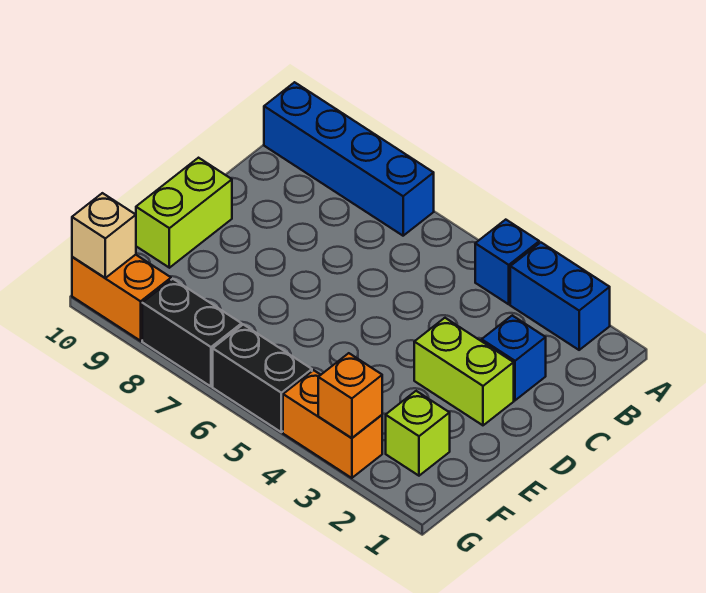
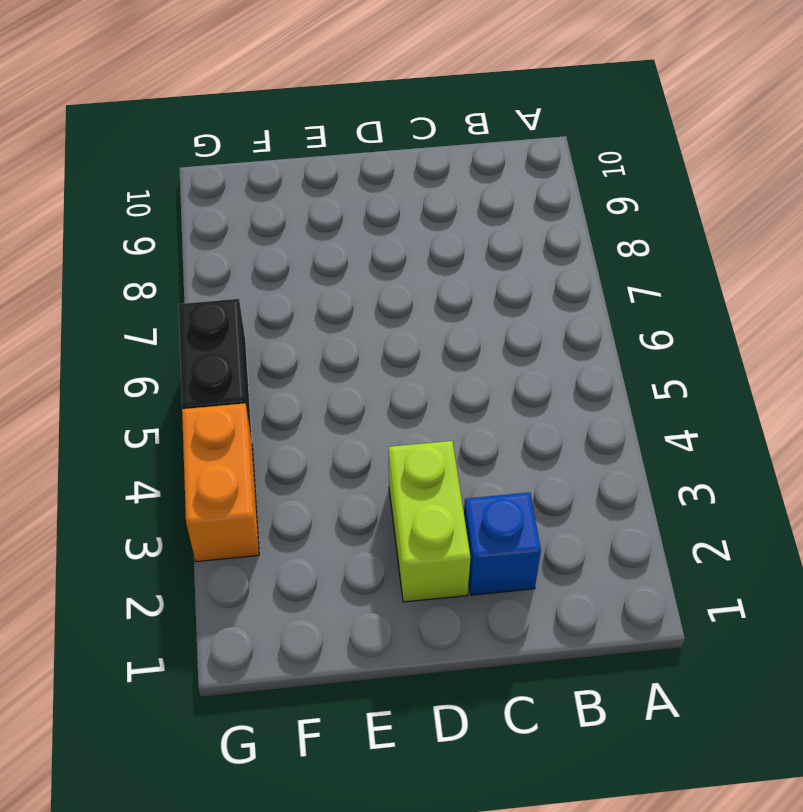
none -> blue brick A2:A3 level 1
none -> blue brick A4 level 1
none -> blue brick A7:A10 level 1

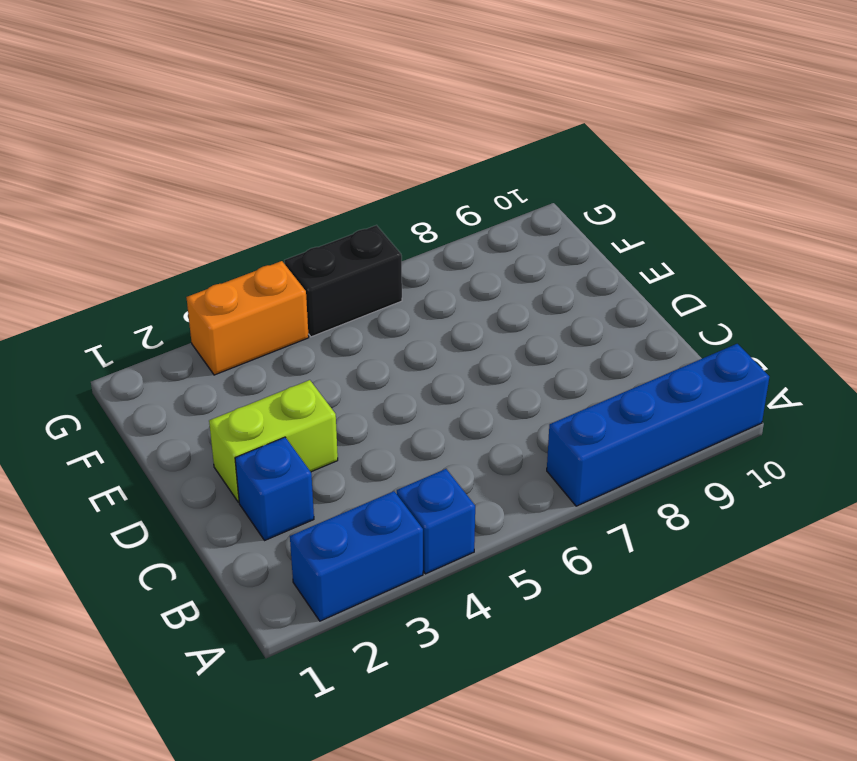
none -> lime brick D10:E10 level 1
none -> lime brick F2 level 1
none -> black brick G7:G8 level 1

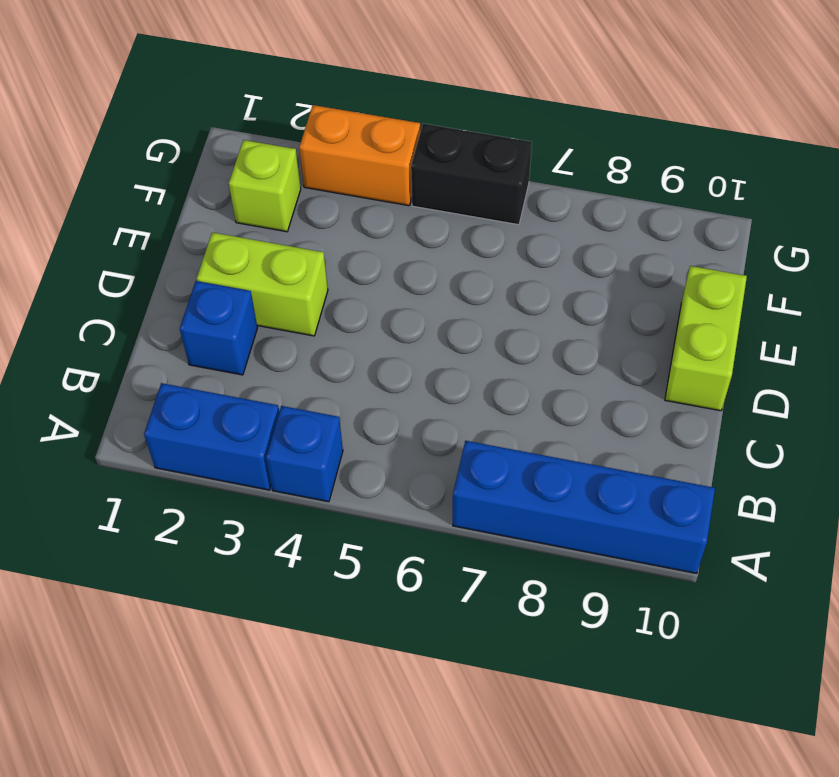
none -> black brick G7:G8 level 1
none -> orange brick G9:G10 level 1
none -> orange brick G3 level 2

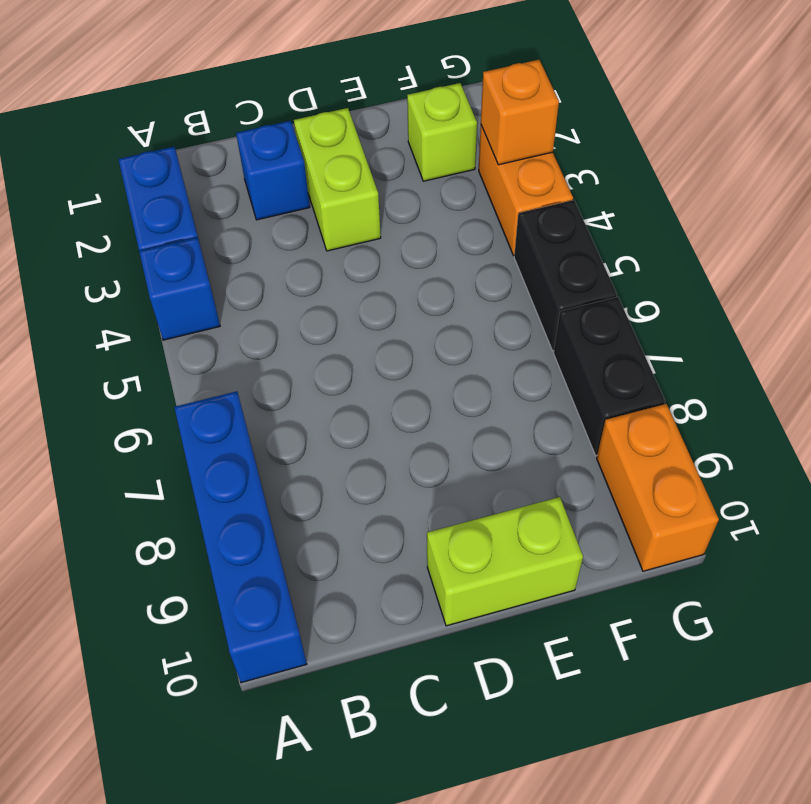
none -> tan brick G10 level 2

